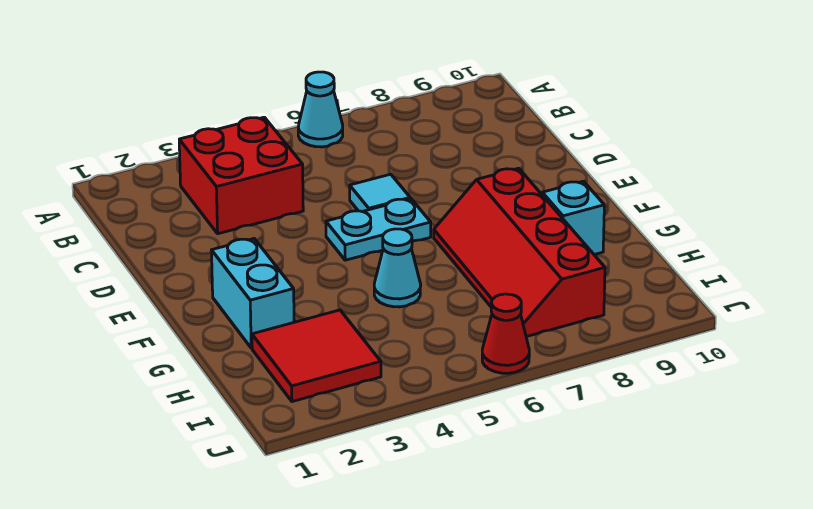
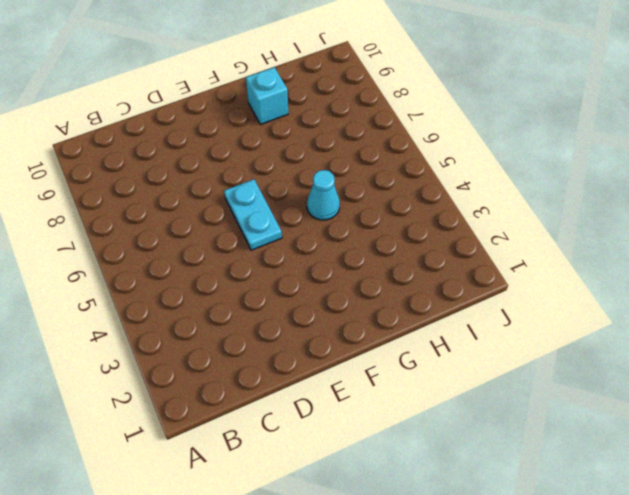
none -> cyan cone A6 level 1
none -> red brick B3:C4 level 1

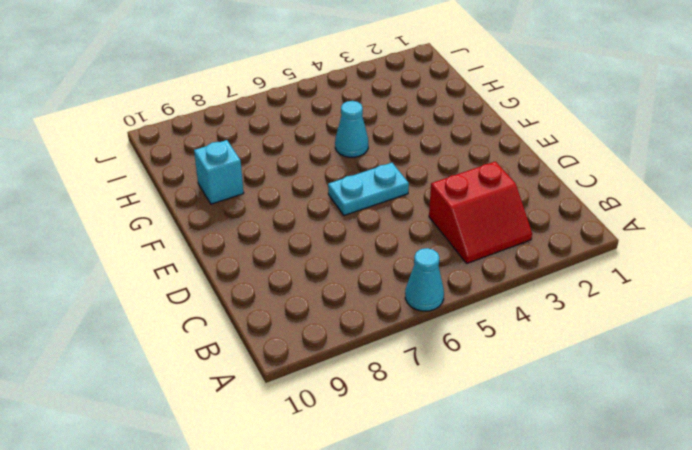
red slope B3:C4 level 1 top C -> red brick B3:C4 level 1
none -> cyan tile D6 level 1
none -> cyan brick F2:G2 level 1

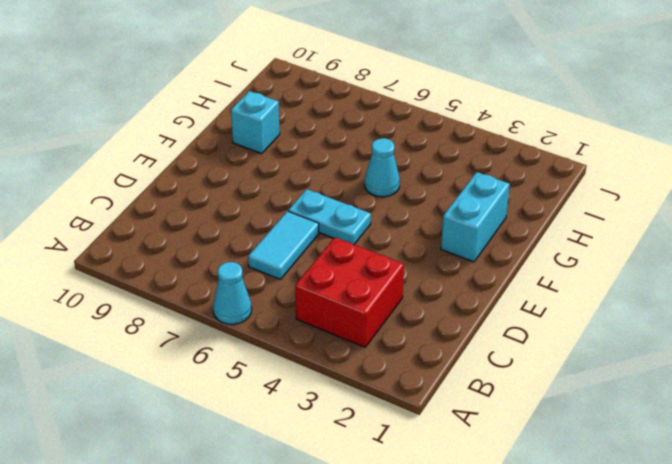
cyan tile C6:D6 level 1 -> cyan tile D6 level 1
none -> red slope F7:I8 level 1 top 8
none -> red tile H2:I3 level 1

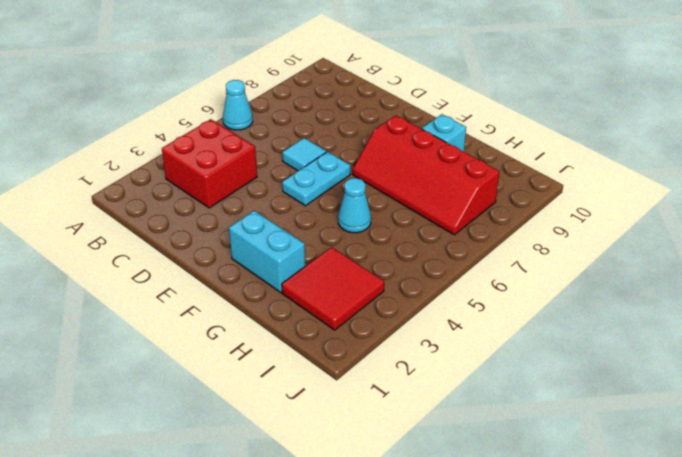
none -> red cone J6 level 1

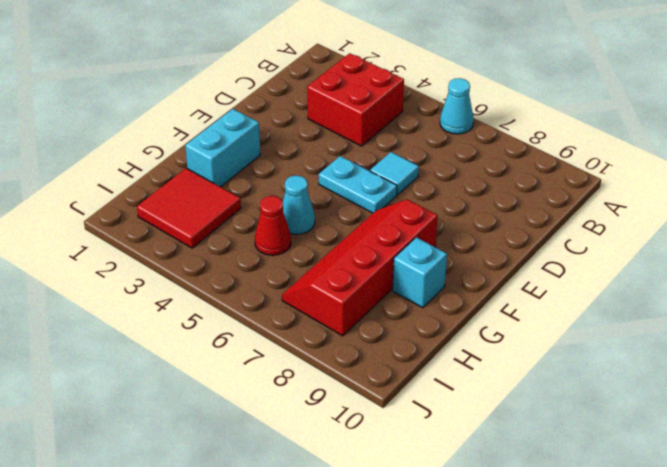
red cone H5 level 1 -> red cone J6 level 1

